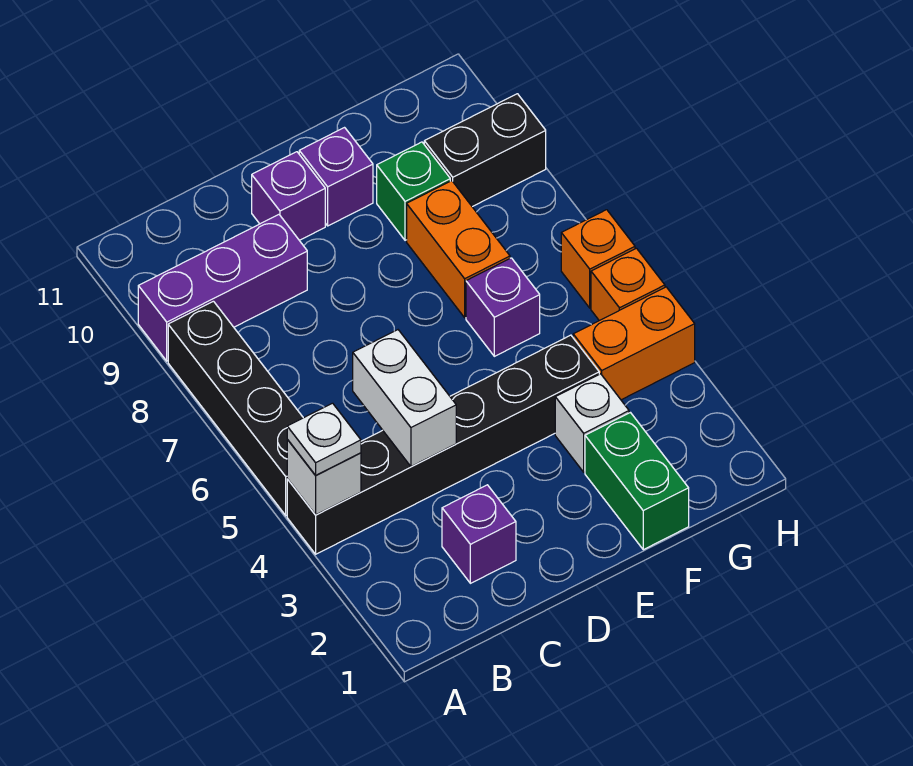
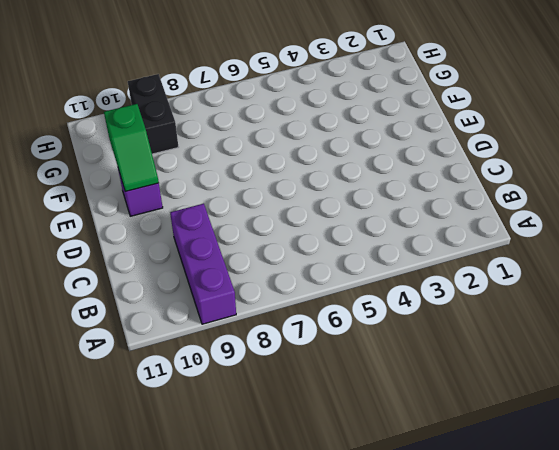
green slope E10:F10 level 2 top F -> none
none -> black brick A4:F4 level 1
none -> black brick A5:A8 level 1
none -> purple brick C2 level 1

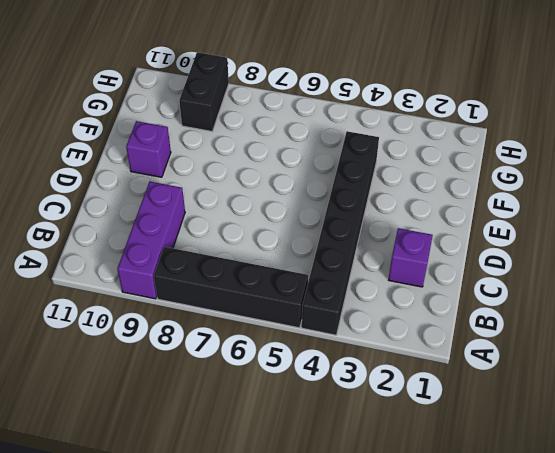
none -> purple brick D10 level 1
none -> green brick F1:F2 level 1
none -> white brick F3 level 1

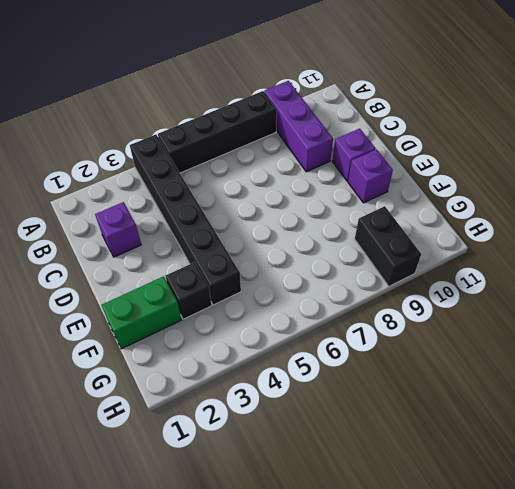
black brick F3 level 1 -> white brick F3 level 1
none -> purple brick F6 level 1
none -> orange brick F7:F8 level 1
none -> green brick F9 level 1

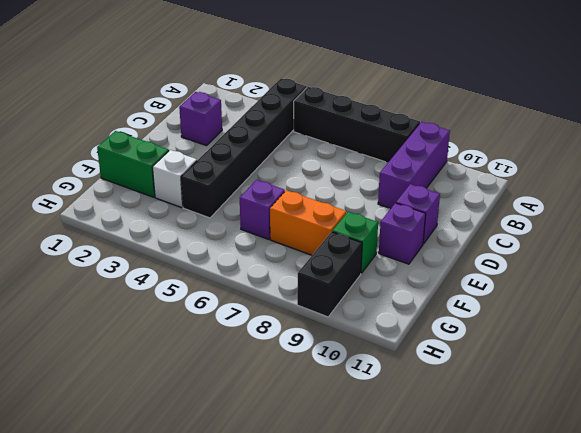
none -> orange brick G4:H4 level 1
none -> orange brick H5 level 1
none -> orange brick H6 level 1

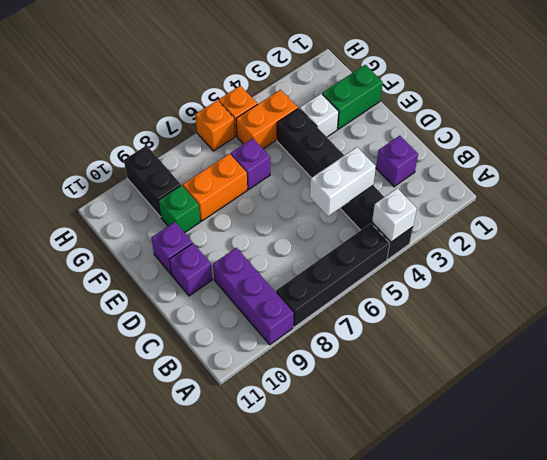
orange brick G4:G5 level 1 -> orange brick G4:H4 level 1
none -> white plate A4 level 3

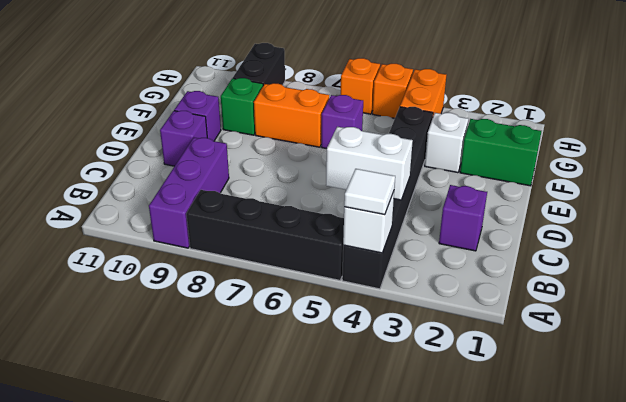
white tile A4 level 3 -> white plate A4 level 3

